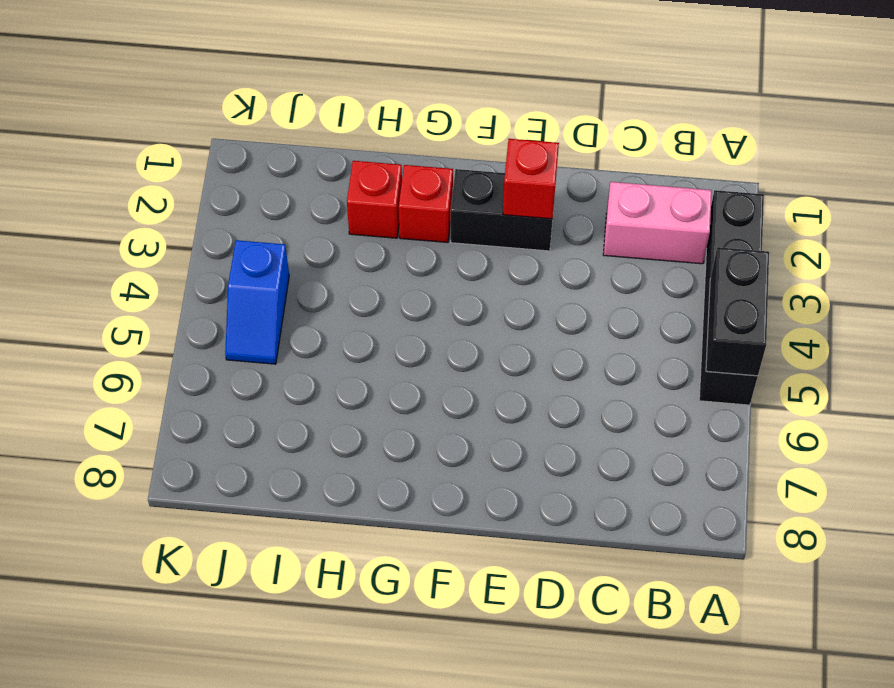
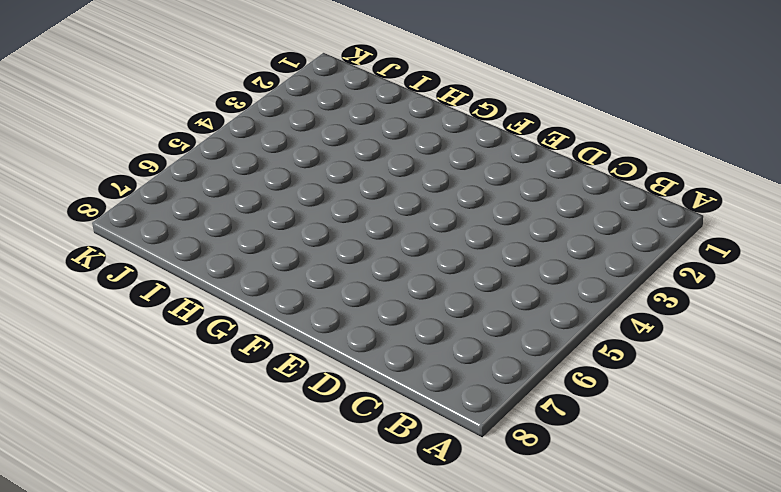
none -> black brick A2:A5 level 1
none -> pink brick B2:C2 level 1

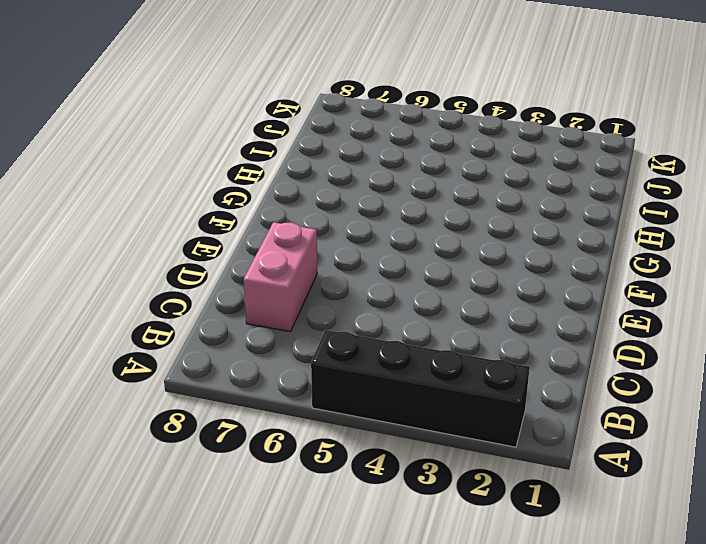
pink brick C7:D7 level 1 -> pink brick B2:C2 level 1
none -> black brick E2:F2 level 1
none -> red brick G2 level 1

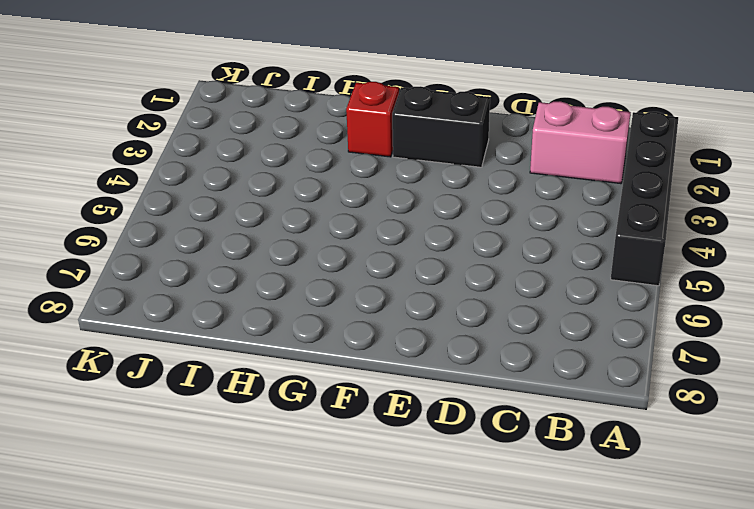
none -> red brick H2 level 1
none -> blue slope J4:J5 level 1 top 4

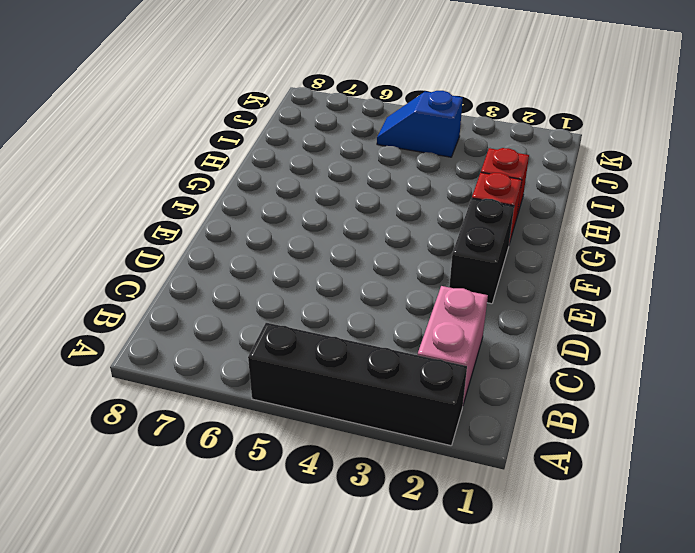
none -> black brick A4:A5 level 2
none -> red brick E2 level 2

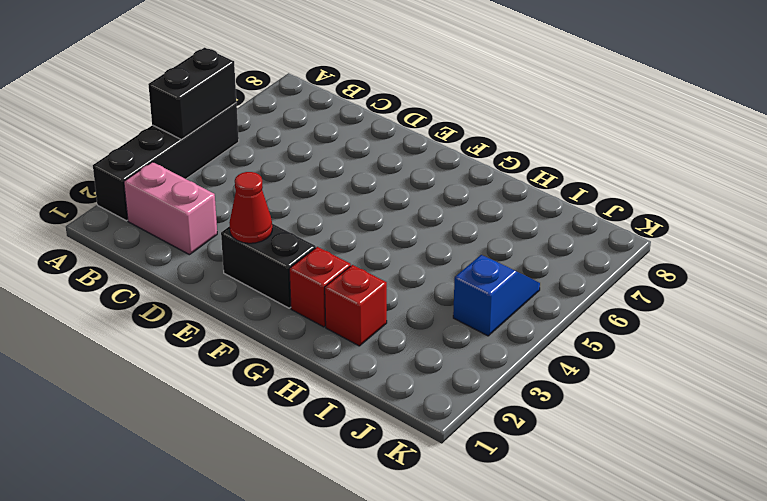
red cone E2 level 2 -> red brick E2 level 2

